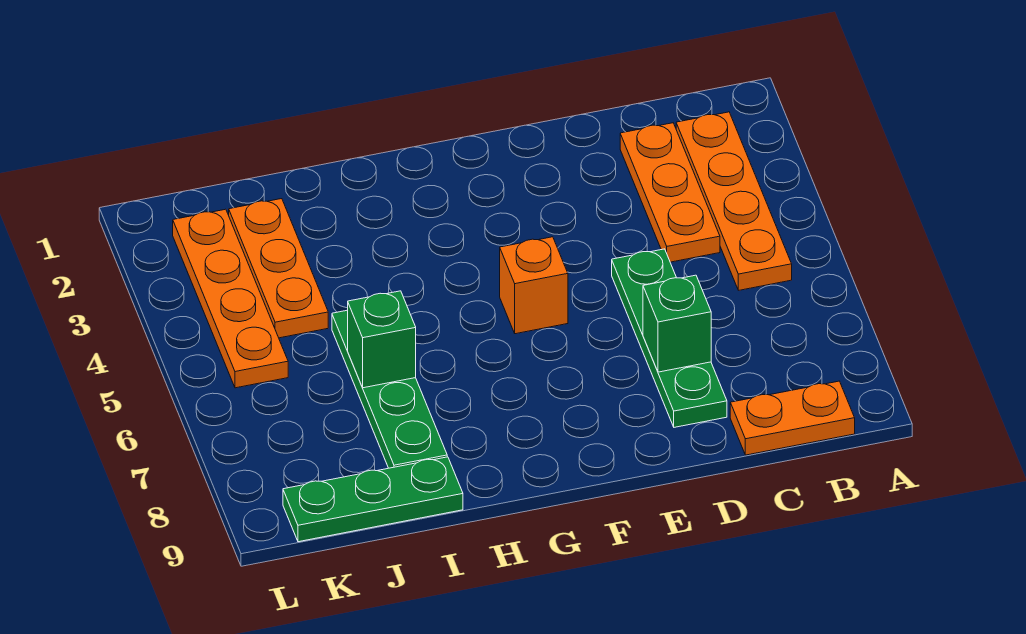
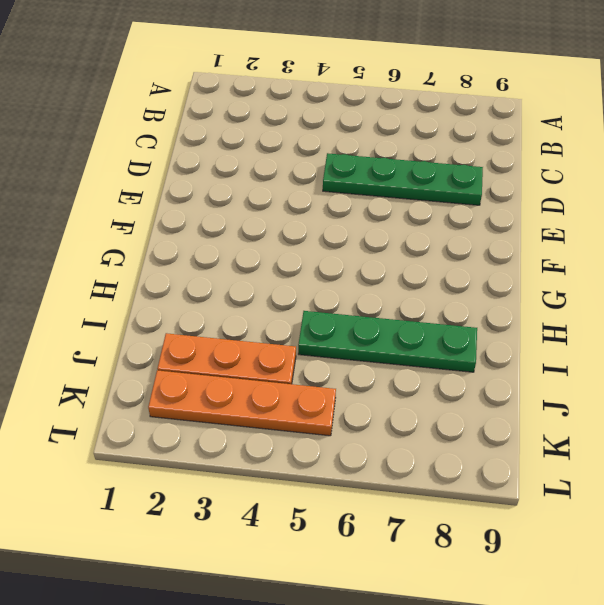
none -> orange plate B2:B5 level 1
none -> orange plate B9:C9 level 1

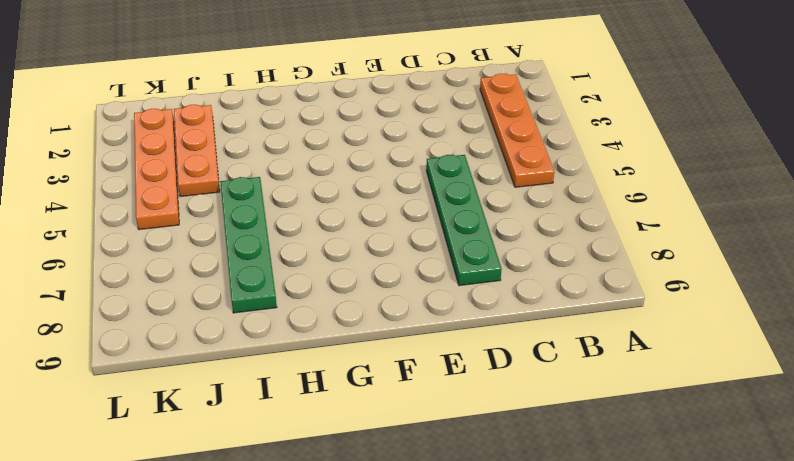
none -> orange plate B9:C9 level 1
none -> orange plate C2:C4 level 1

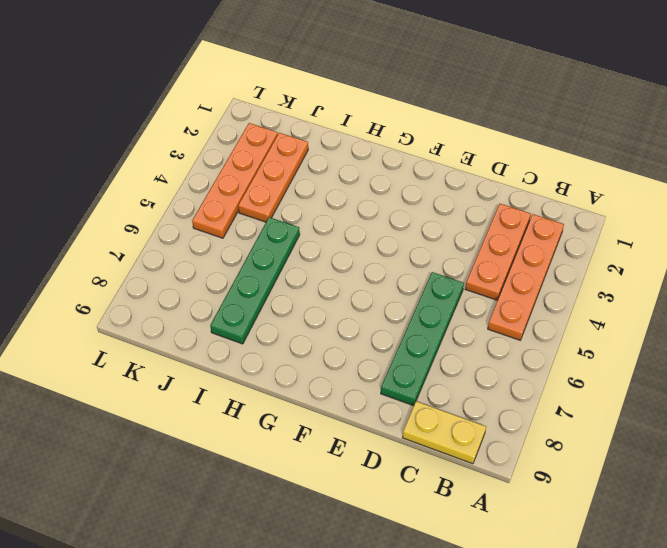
yellow plate B9:C9 level 1 -> orange plate B9:C9 level 1
none -> orange brick F5 level 1
none -> green plate I9:K9 level 1

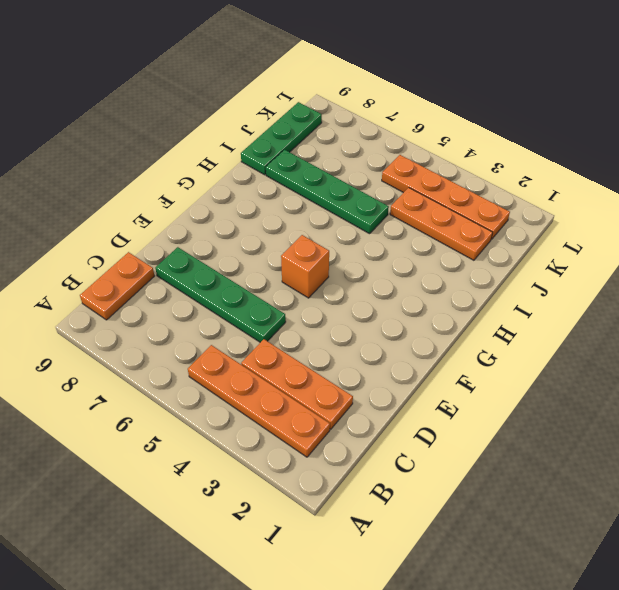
none -> green brick D7 level 2
none -> green brick I6 level 2

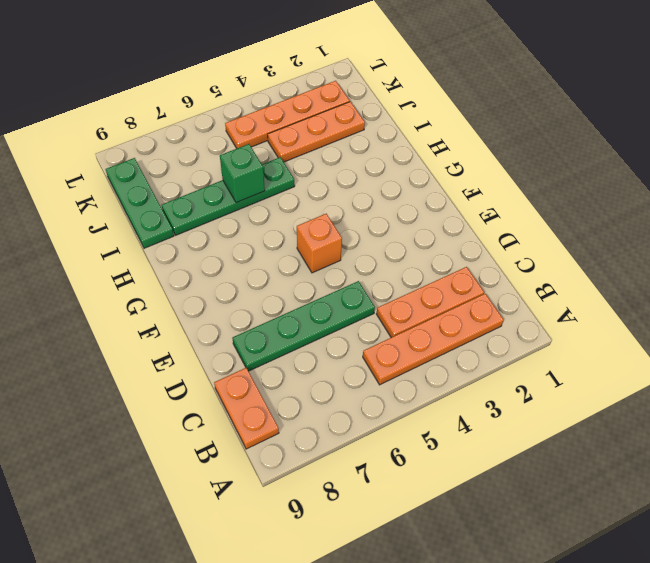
none -> green brick D7 level 2

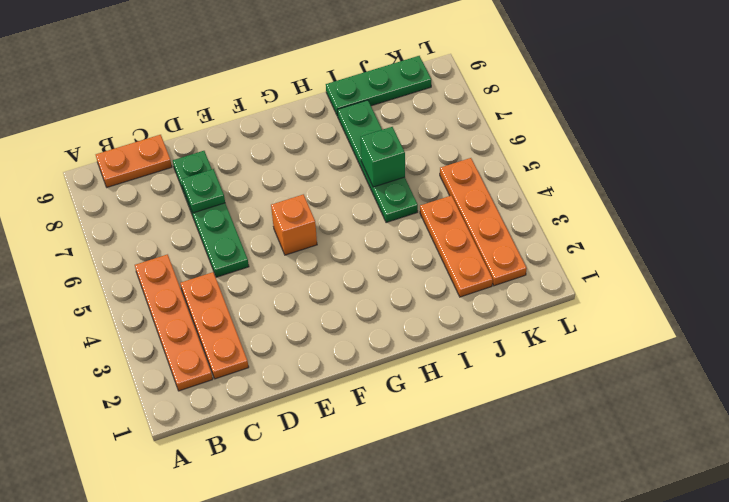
green plate D7 level 2 -> green brick D7 level 2

